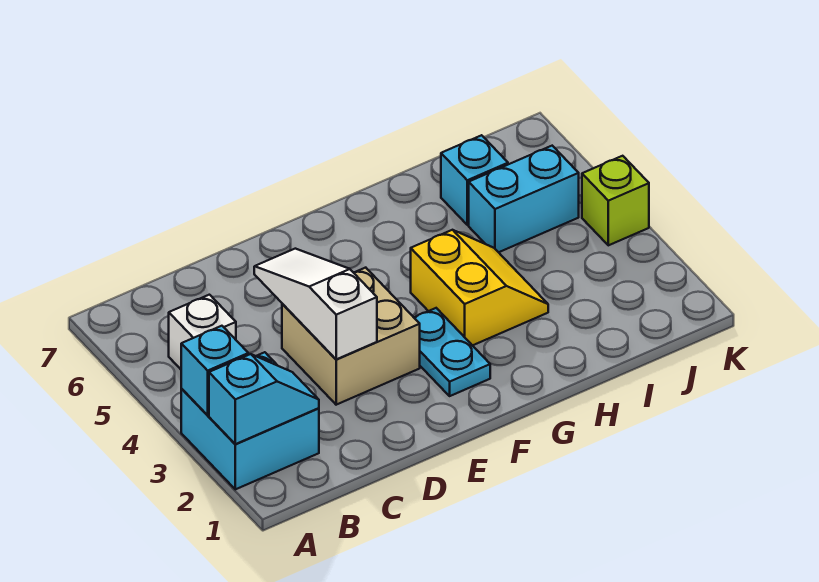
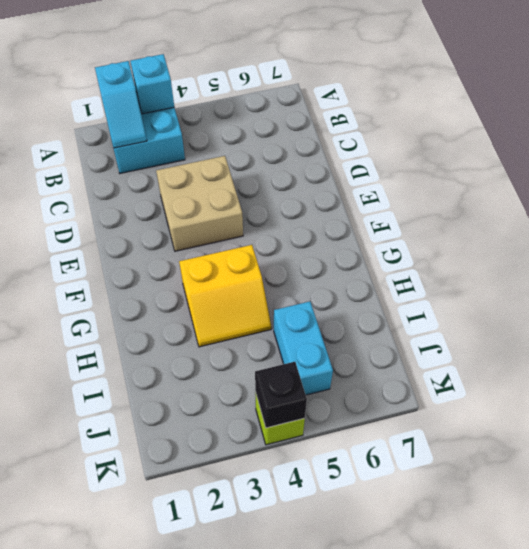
black brick K4 level 2 -> none
none -> white brick B5 level 1
none -> cyan plate F2:F3 level 1

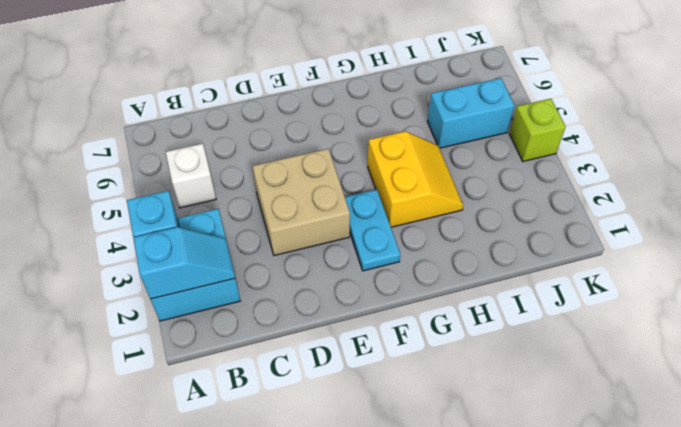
none -> cyan brick I6 level 1
none -> white slope D3:D5 level 2 top 3

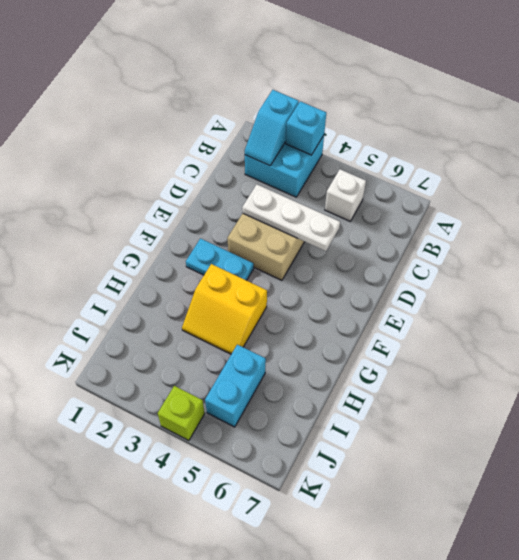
white plate D3:D5 level 2 -> white slope D3:D5 level 2 top 3
none -> cyan brick I6 level 1

